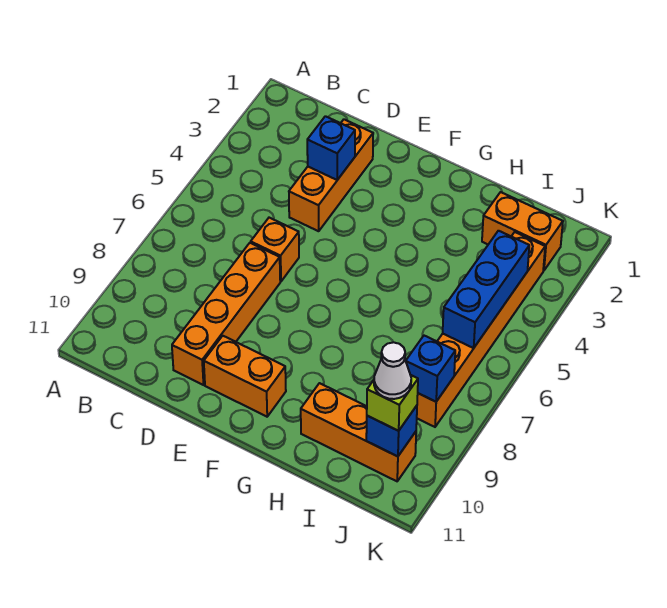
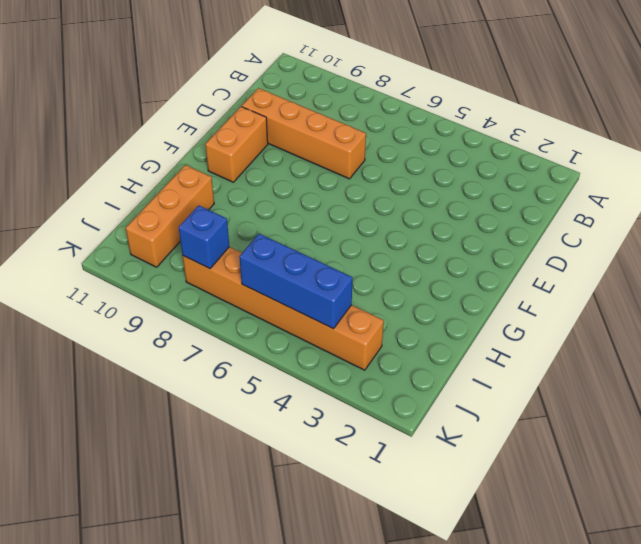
none -> orange brick D2:D4 level 1
none -> orange brick D6 level 1
none -> orange brick I2:J2 level 1

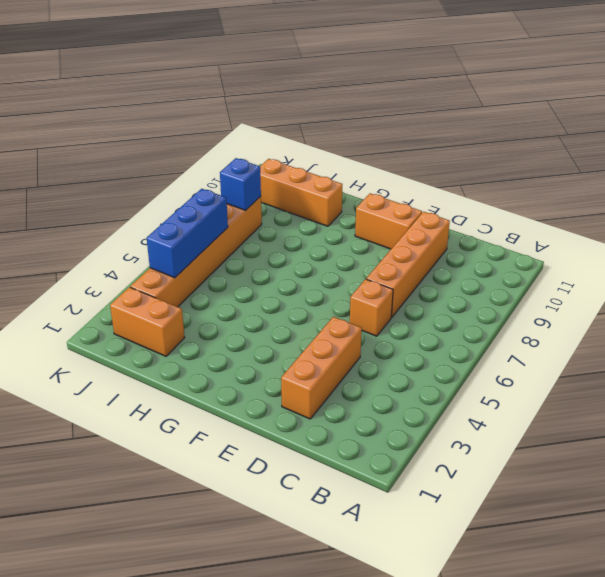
none -> blue brick D3 level 2
none -> blue brick J10 level 2
none -> lime brick J10 level 3

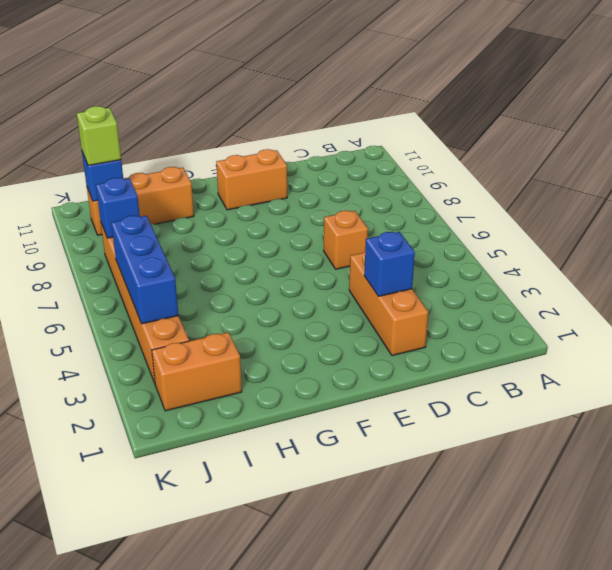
none -> orange brick D7:D10 level 1
none -> white cone J10 level 4

